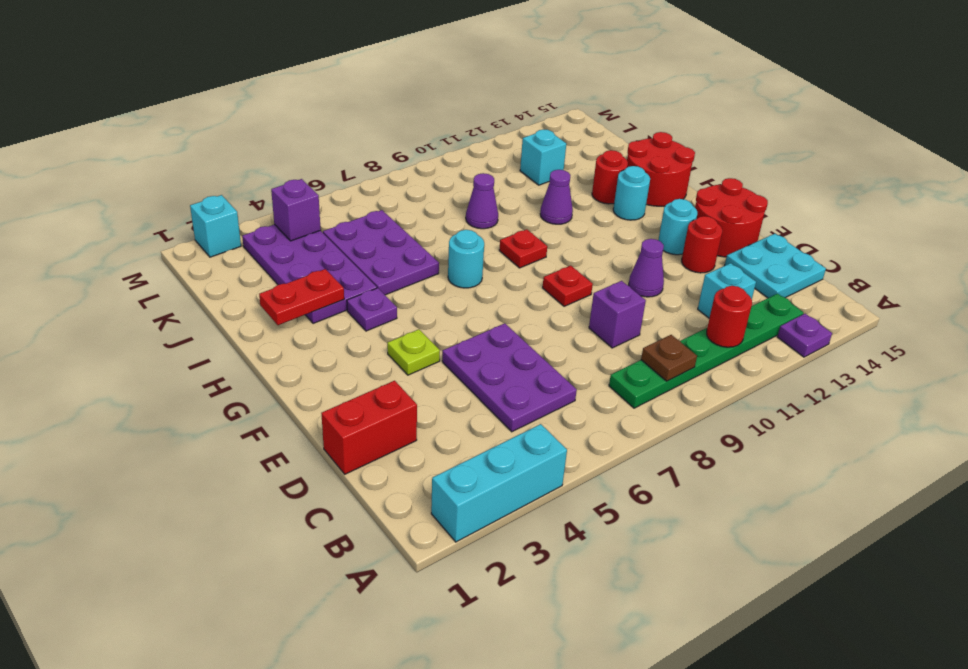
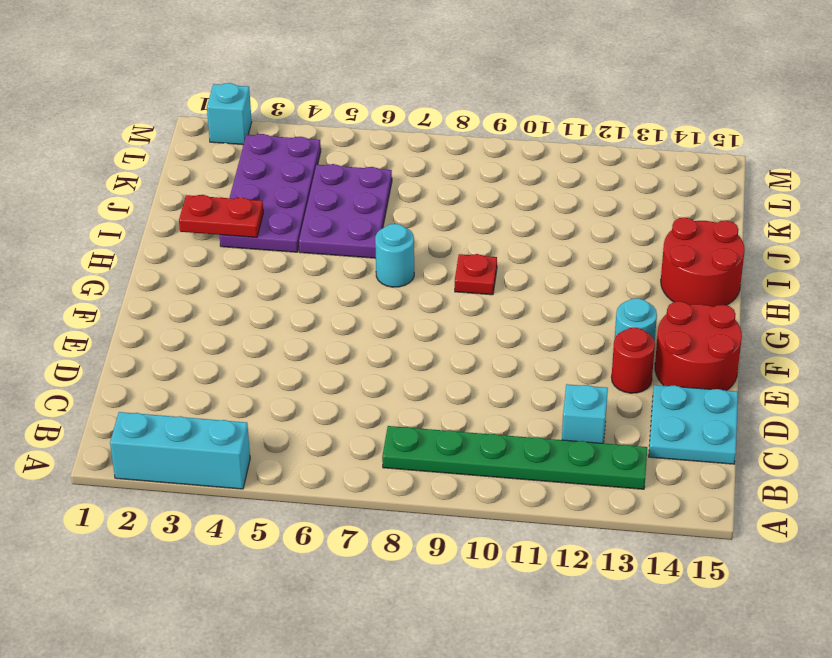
none -> purple plate A13 level 1
none -> purple plate C5:E6 level 1
none -> red brick D1:D2 level 1
none -> purple brick D9 level 1

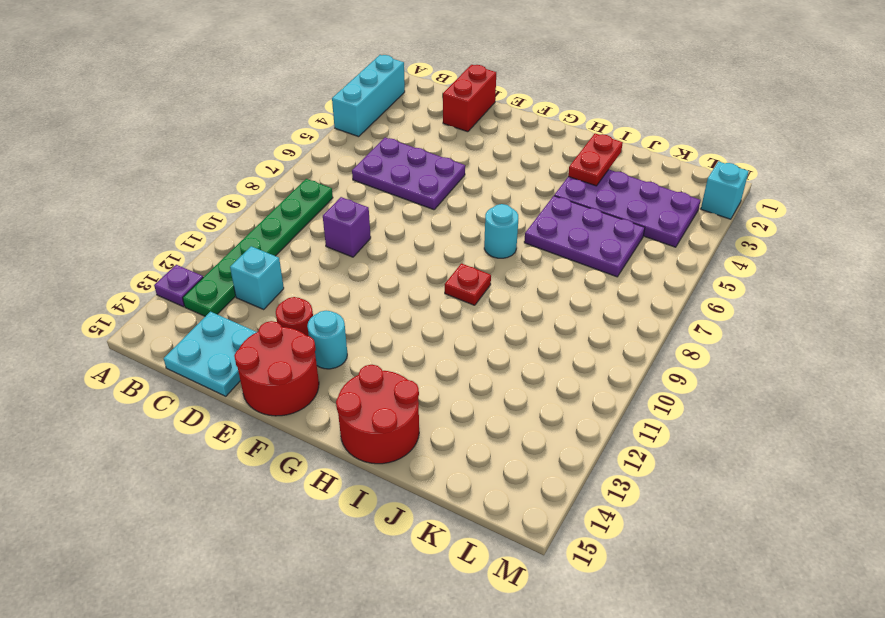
none -> purple cone E11 level 1
none -> lime plate F4 level 1
none -> red plate F9 level 1
none -> purple plate H4 level 1

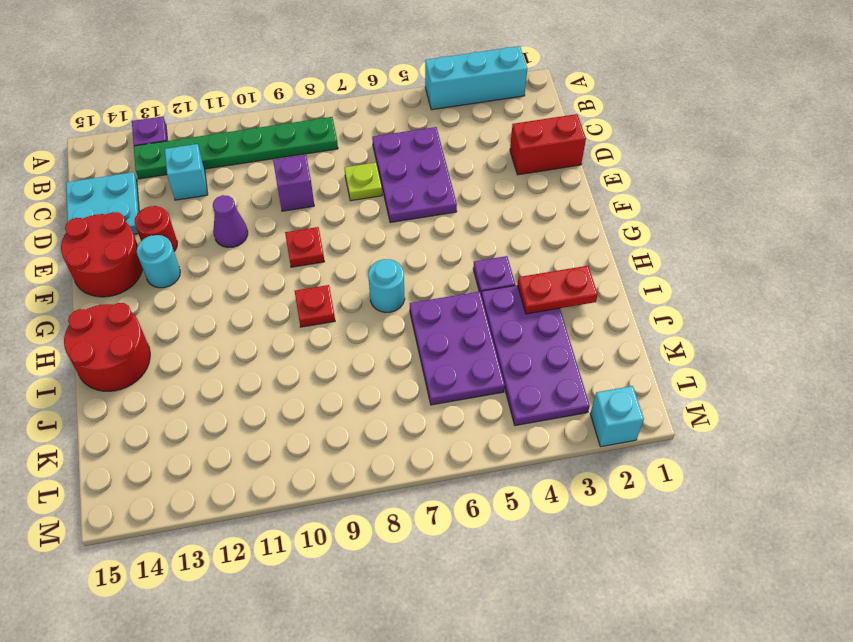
lime plate D7 level 1 -> lime plate F4 level 1
none -> cyan round brick H13 level 1
none -> purple cone I11 level 1
none -> red round brick I13 level 1
none -> purple cone J9 level 1

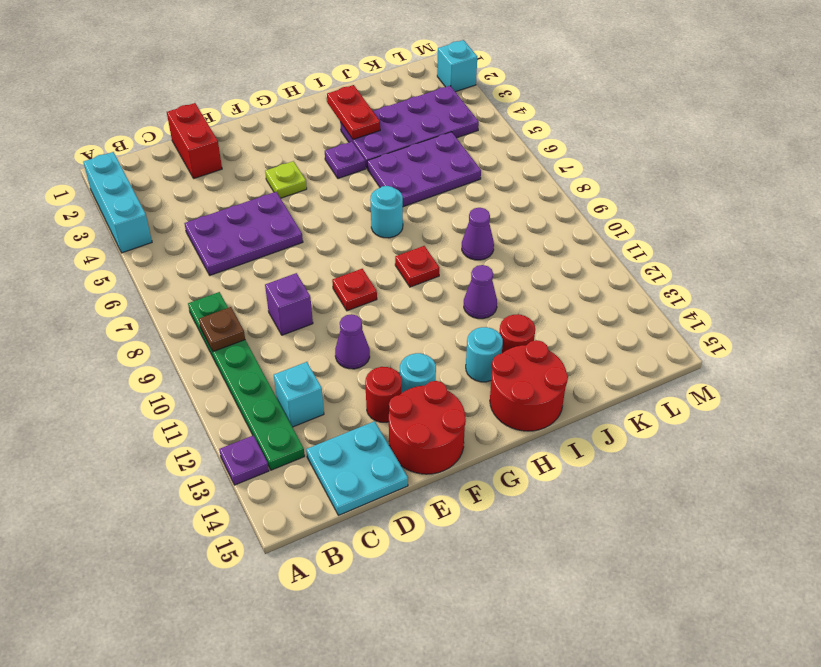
none -> cyan brick K12 level 1
none -> red round brick B11 level 2
none -> purple brick L4 level 2

